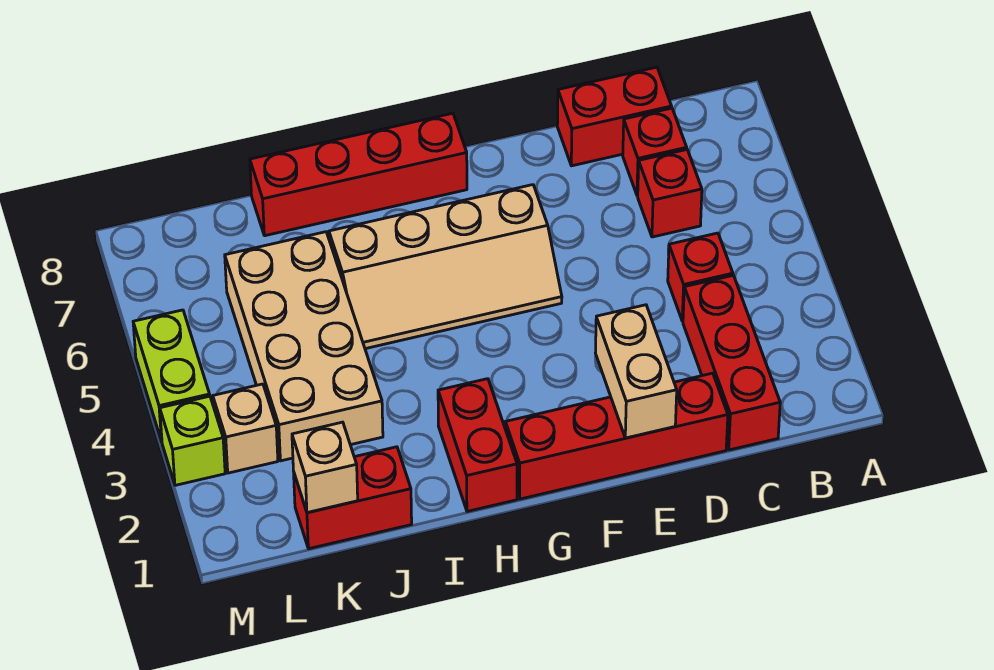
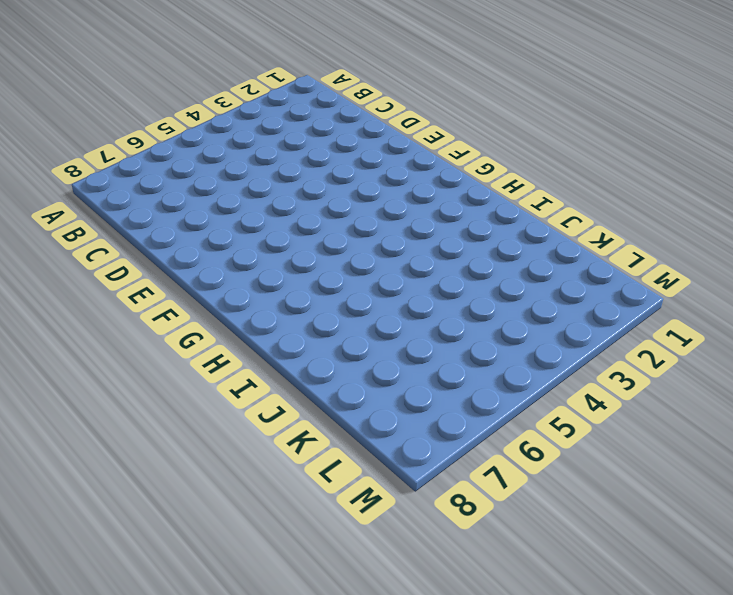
none -> red brick C1:C3 level 1
none -> red brick C4 level 1
none -> red brick C6 level 1

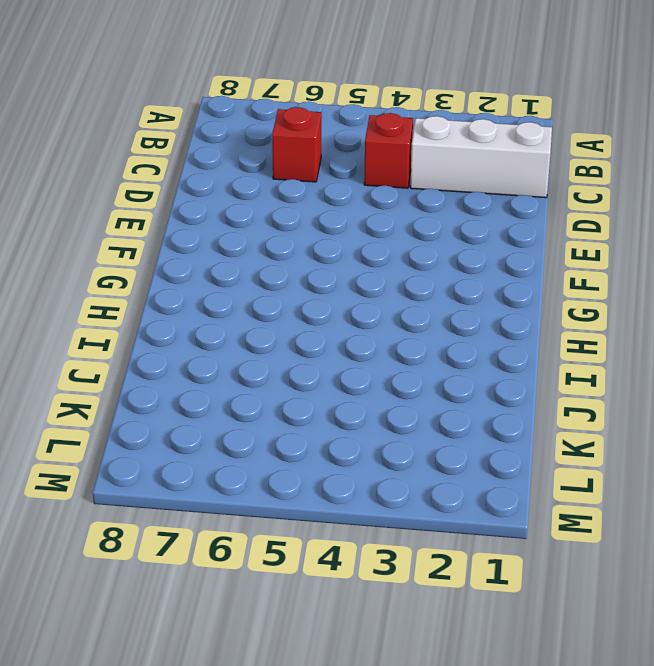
white brick C1:C3 level 1 -> red brick C1:C3 level 1
none -> red brick C7 level 1
none -> red brick C8:D8 level 1
none -> red brick D1:G1 level 1

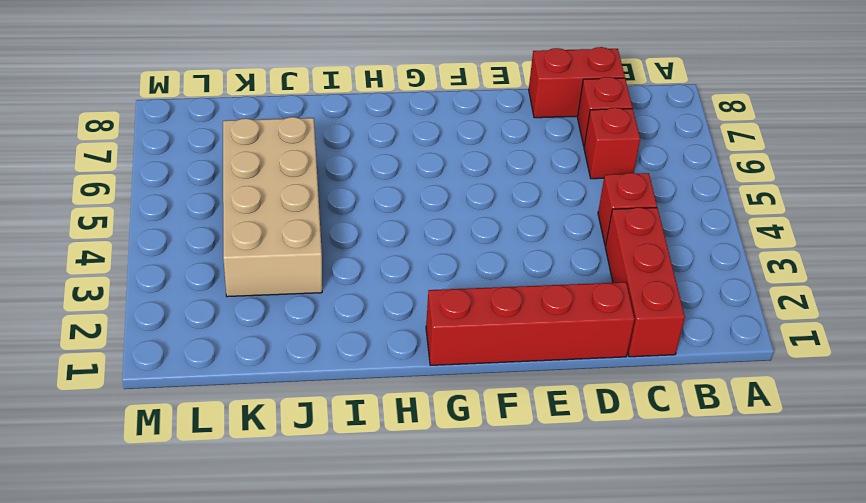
none -> tan slope F5:I6 level 1 top 6
none -> red brick G8:J8 level 1
none -> red brick H1:H2 level 1

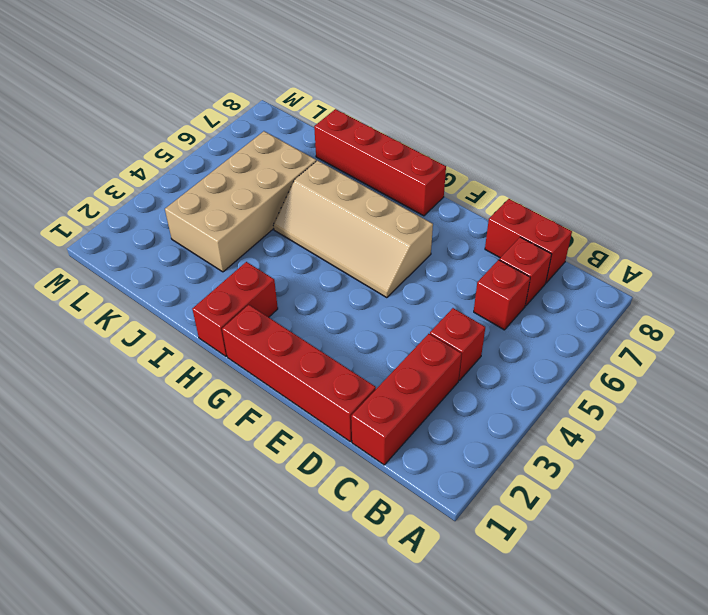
none -> red brick J1:K1 level 1
none -> tan brick L3 level 1
none -> lime brick M3 level 1

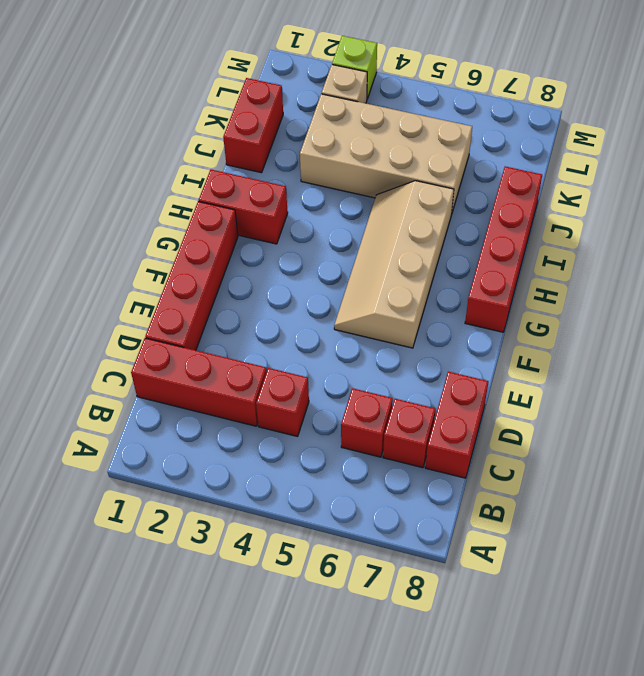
none -> lime brick M4:M5 level 1
none -> tan brick E1:E2 level 2
none -> tan brick K1 level 2

